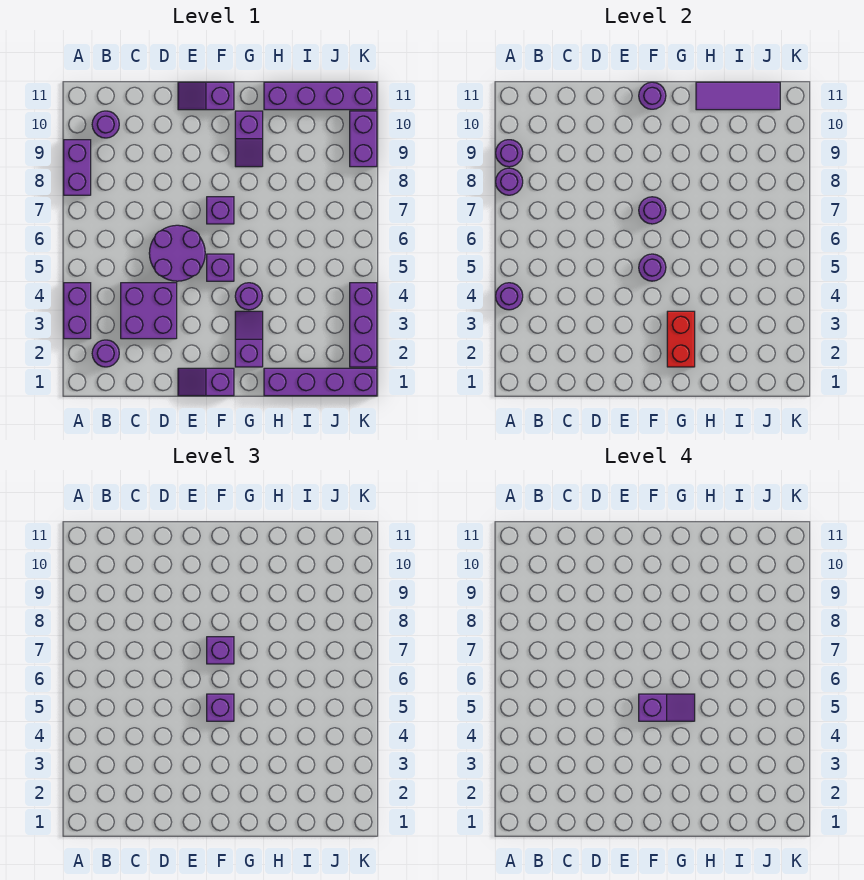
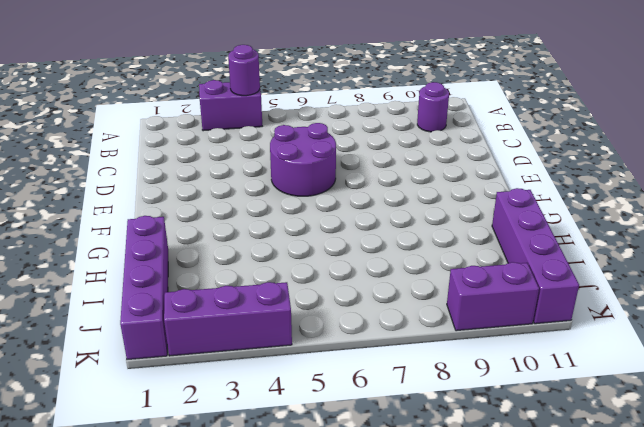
none -> purple brick A8:A9 level 1
none -> purple round brick B2 level 1
none -> purple brick C3:D4 level 1

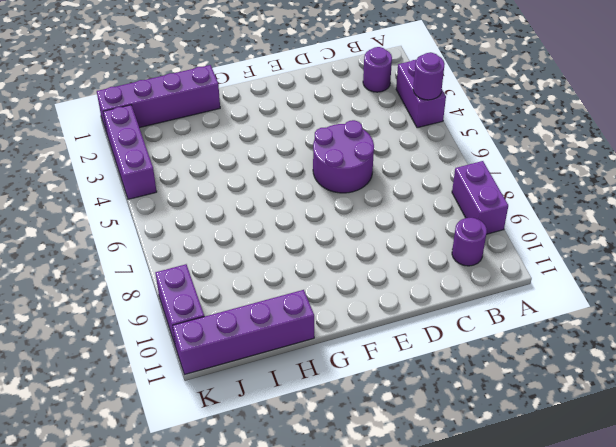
none -> purple brick C3:D4 level 1
none -> purple slope E1:F1 level 1 top F
none -> purple slope E11:F11 level 1 top F

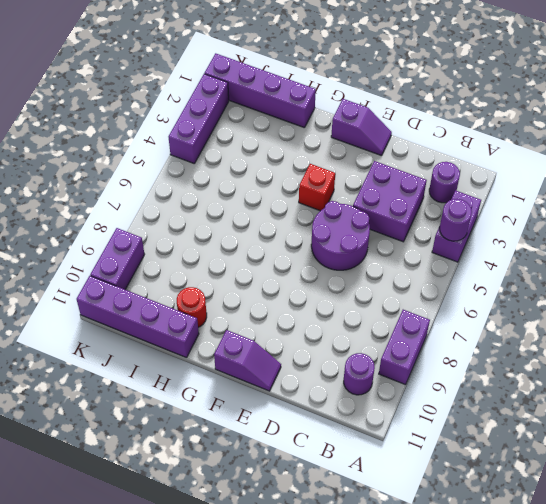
red brick F4 level 1 -> none
red round brick H10 level 1 -> none
none -> purple brick F5 level 1
none -> purple brick F7 level 1
none -> purple slope G2:G3 level 1 top 2

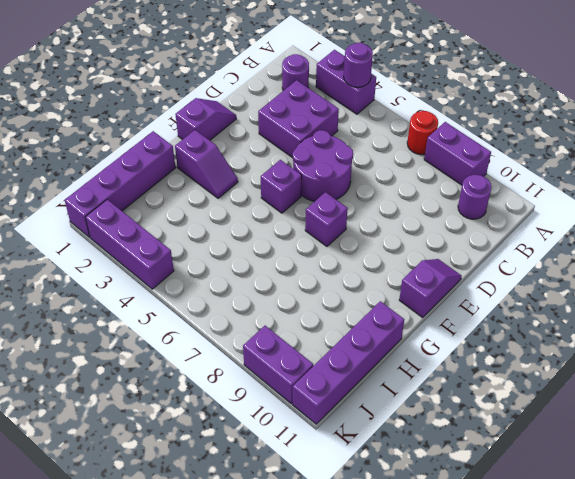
red round brick A7 level 1 -> none
none -> purple round brick G4 level 1
none -> purple slope G9:G10 level 1 top 10
none -> purple round brick A8 level 2

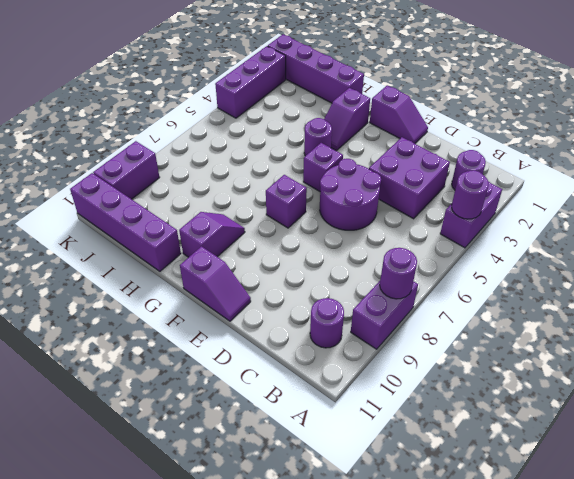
none -> purple round brick A9 level 2
none -> purple round brick F5 level 2
none -> purple round brick F7 level 2

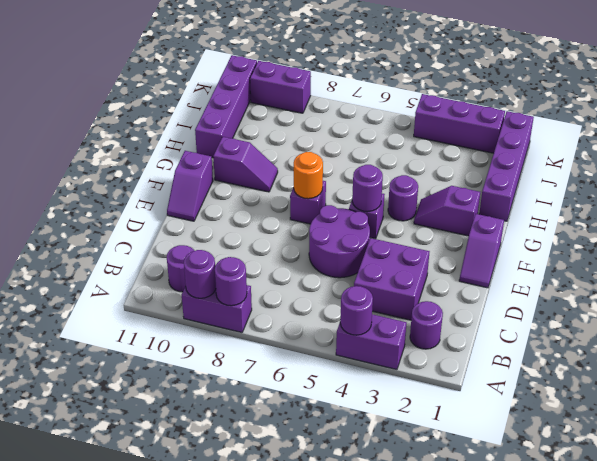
orange round brick F7 level 2 -> purple round brick F7 level 2
none -> purple round brick F11 level 2
none -> red brick G2:G3 level 2
none -> purple tile H11:J11 level 2

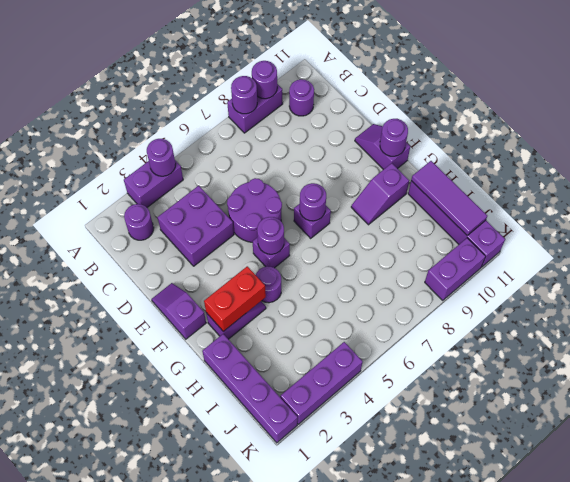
none -> purple brick F5 level 3
none -> purple brick F7 level 3
none -> purple slope F5:G5 level 4 top F

